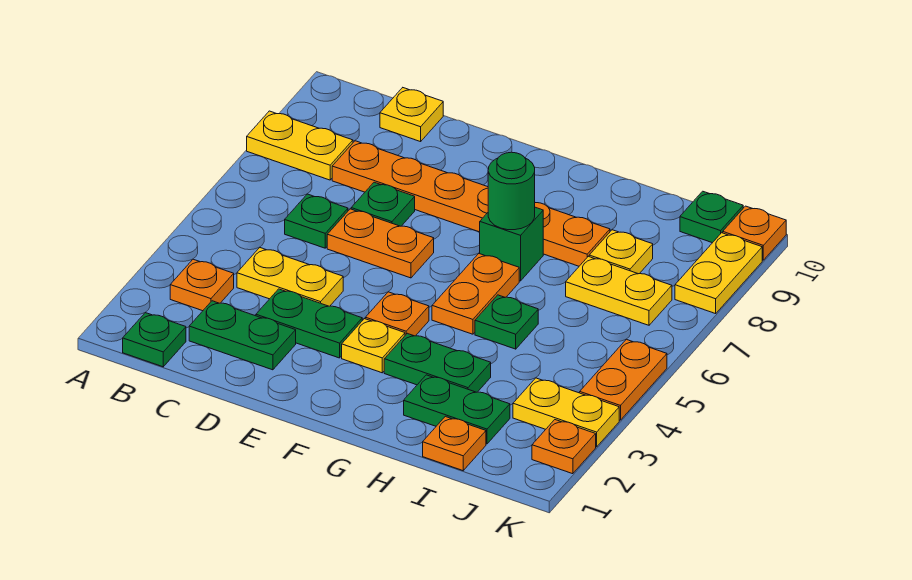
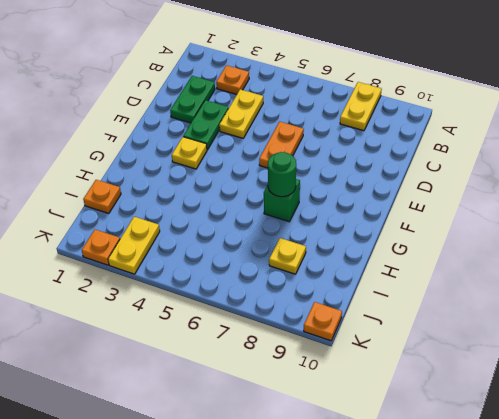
none -> green plate B1 level 1
none -> green plate C6 level 1
none -> orange plate C8:H8 level 1

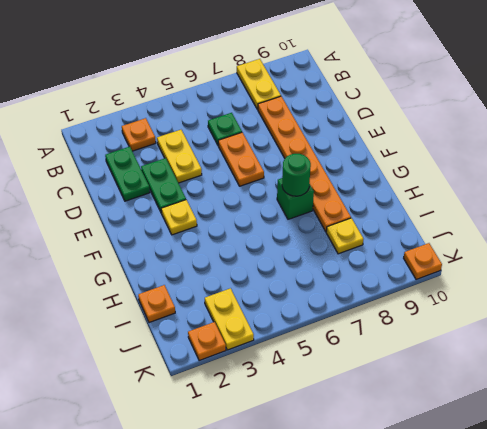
none -> green plate B1 level 1
none -> yellow plate C10 level 1
none -> green plate D7 level 1

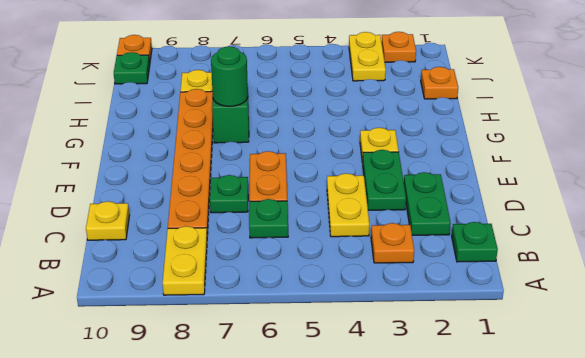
none -> orange plate F4 level 1
none -> green plate G3:H3 level 1
none -> orange plate G5:G6 level 1

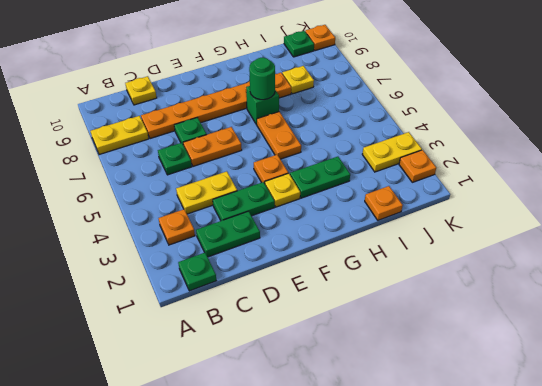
none -> green plate H2:I2 level 1
none -> green plate H5 level 1
none -> yellow plate I7:J7 level 1

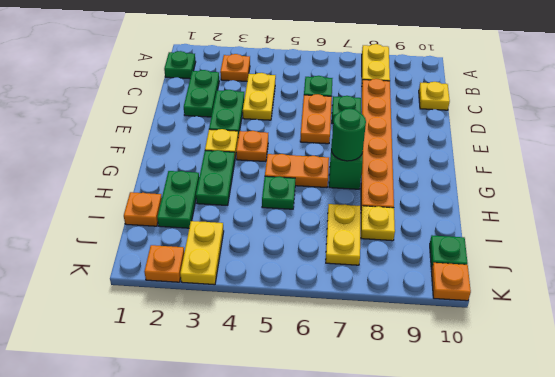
none -> orange plate K4:K5 level 1
none -> yellow plate K8:K9 level 1

